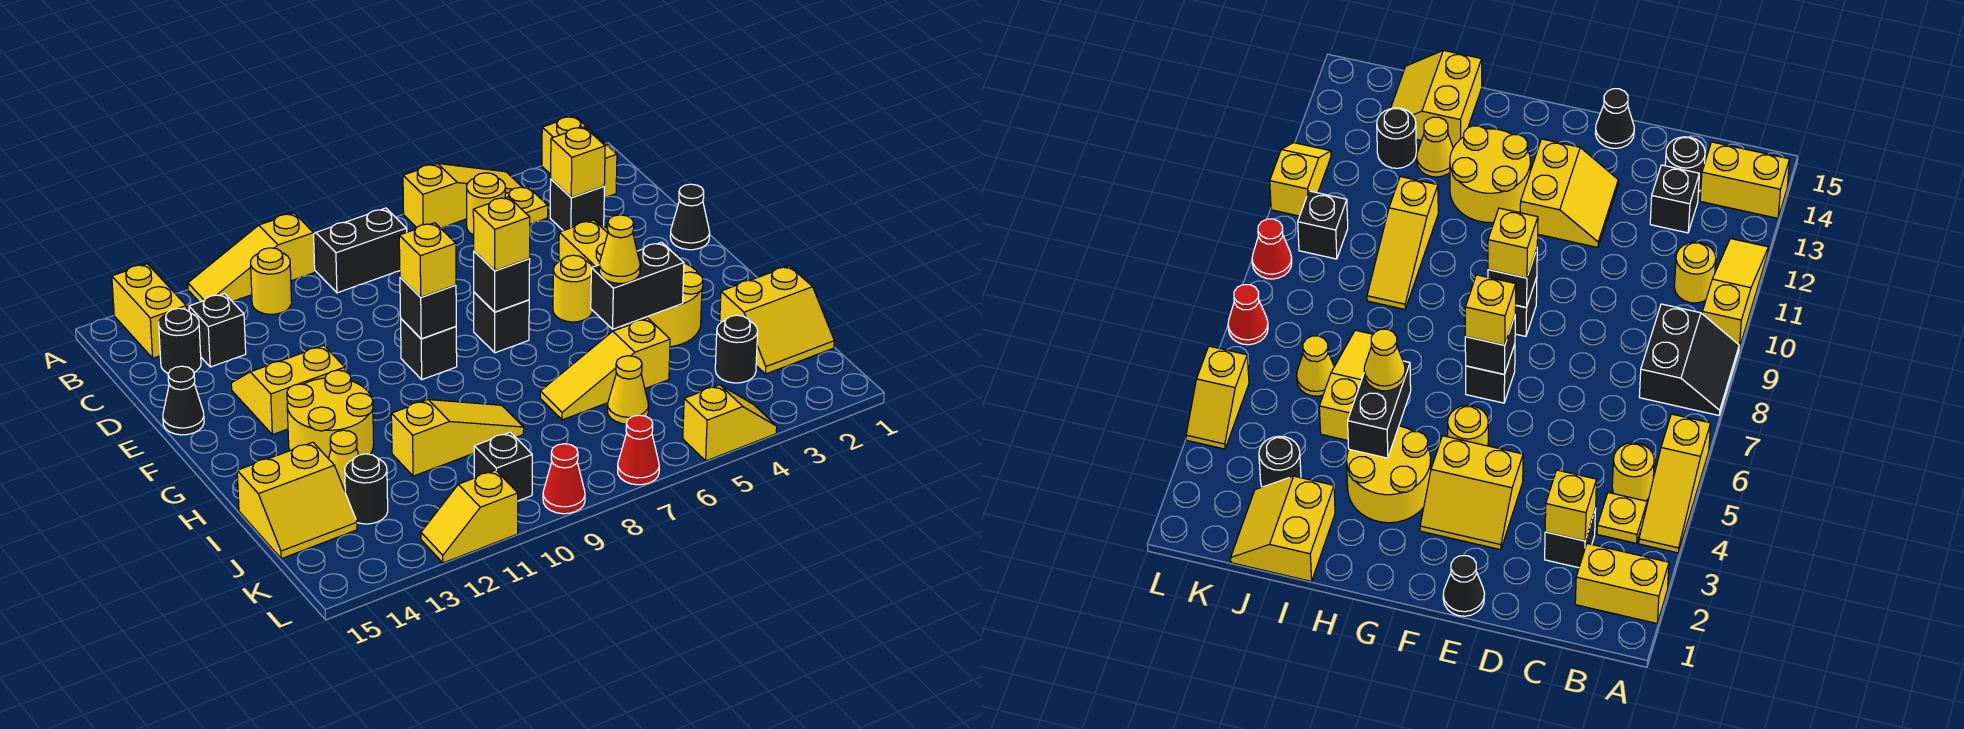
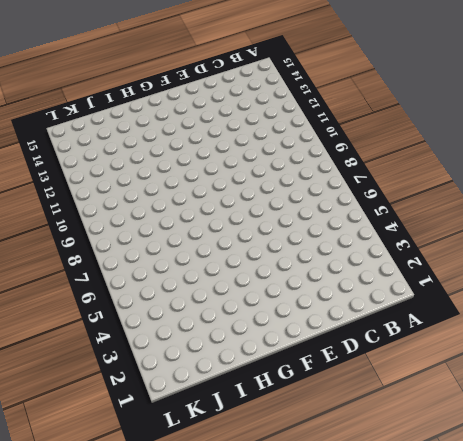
none -> yellow brick A2:B2 level 1
none -> yellow slope A4:A6 level 1 top 6
none -> black slope A8:B9 level 1 top B
none -> yellow slope A10:A12 level 1 top 10

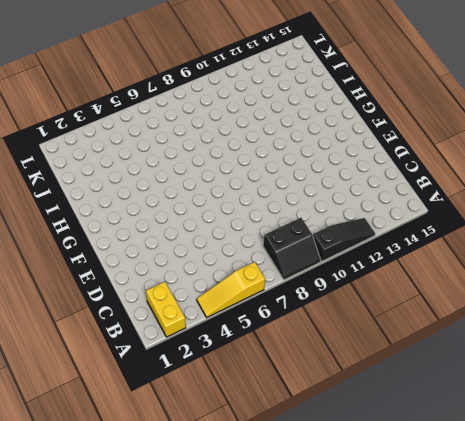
black slope A10:A12 level 1 top 10 -> yellow slope A10:A12 level 1 top 10
none -> yellow brick A14:B14 level 1
none -> yellow plate B4 level 1
none -> yellow round brick B5 level 1
none -> yellow round brick B11 level 1

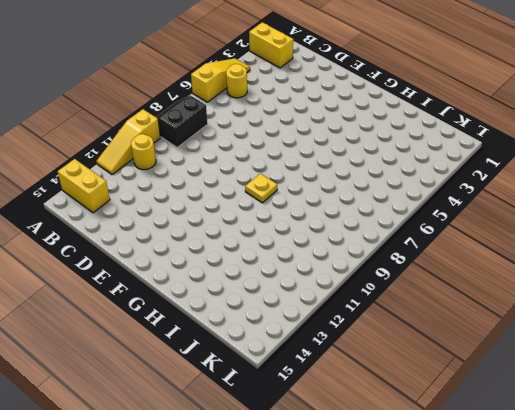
yellow plate G9 level 1 -> yellow plate B4 level 1
none -> black brick C3 level 1
none -> black brick C13 level 1
none -> black round brick C14 level 1
none -> black cone E1 level 1

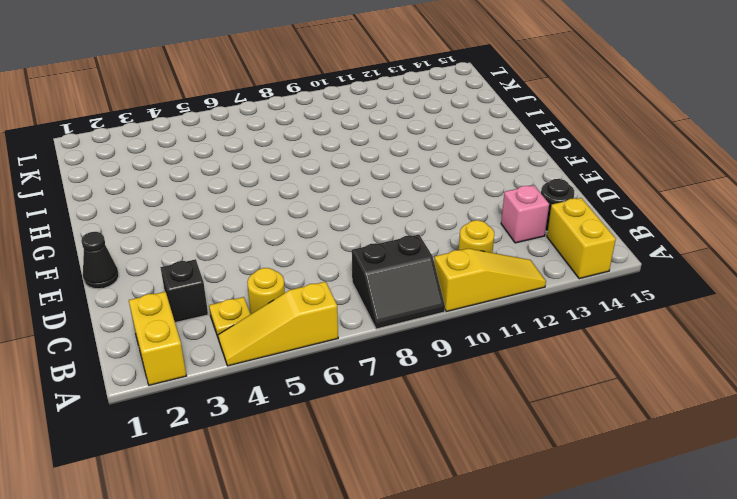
pink brick C13 level 1 -> black brick C13 level 1
none -> yellow slope E3:F4 level 1 top 4
none -> yellow slope E12:F13 level 1 top F
none -> black cone E15 level 1
none -> yellow round brick F5 level 1

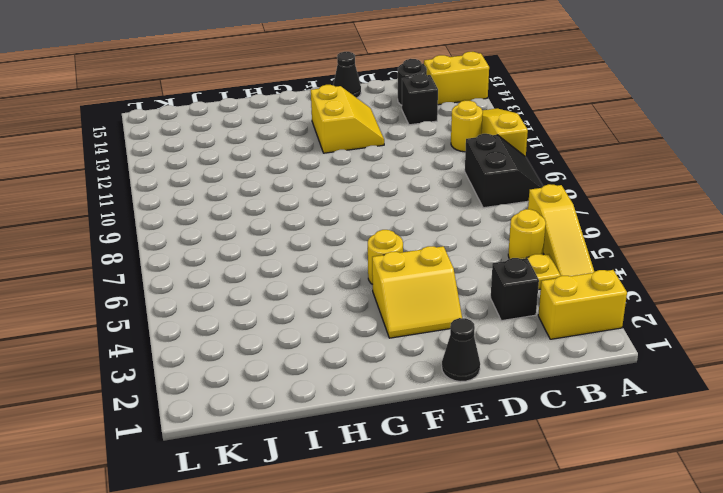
none -> black brick F7 level 1
none -> black brick F9 level 1
none -> yellow round brick G3:H4 level 1
none -> yellow round brick G12:H13 level 1

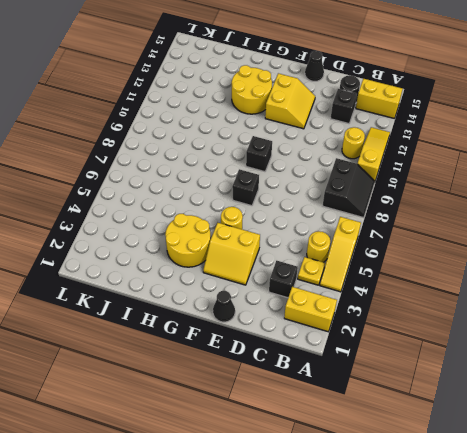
none -> yellow slope I1:J2 level 1 top I
none -> yellow slope I5:I7 level 1 top 5
none -> yellow slope I9:I11 level 1 top 11
none -> yellow cone I13 level 1

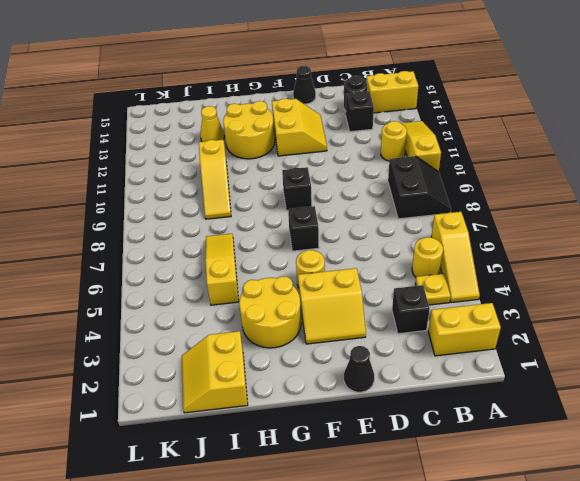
none -> yellow slope I14:J15 level 1 top I
none -> black round brick J3 level 1
none -> yellow cone J6 level 1
none -> black round brick J13 level 1

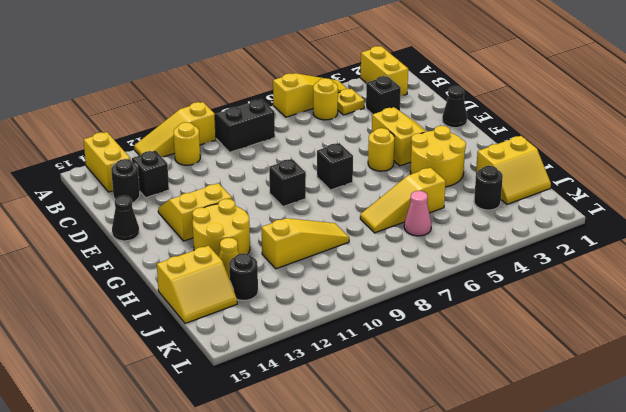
pink cone J6 level 1 -> yellow cone J6 level 1
none -> black brick K10 level 1
none -> yellow slope L4:L5 level 1 top 5
none -> red cone L7 level 1
none -> red cone L9 level 1

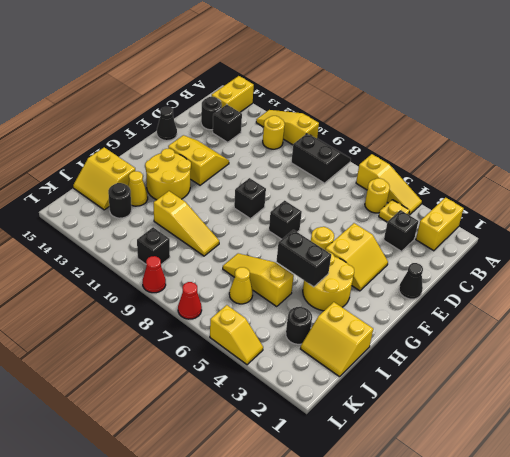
none -> yellow slope L11:L12 level 1 top 11
none -> yellow brick C3 level 2
none -> black brick F7 level 2
none -> black brick F9 level 2

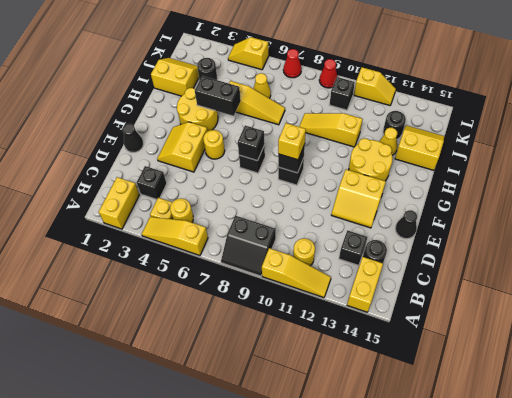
none -> yellow brick C3 level 2
none -> yellow brick F7 level 3
none -> yellow cone H5 level 3

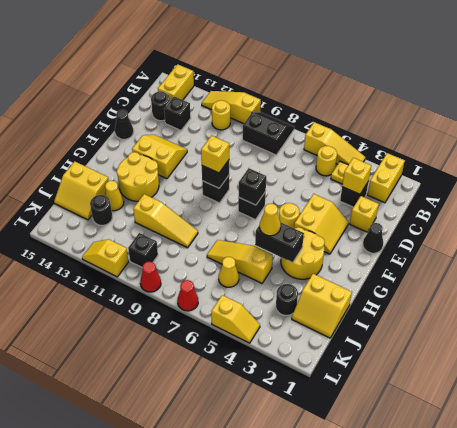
yellow brick D2 level 1 -> yellow brick F7 level 3

